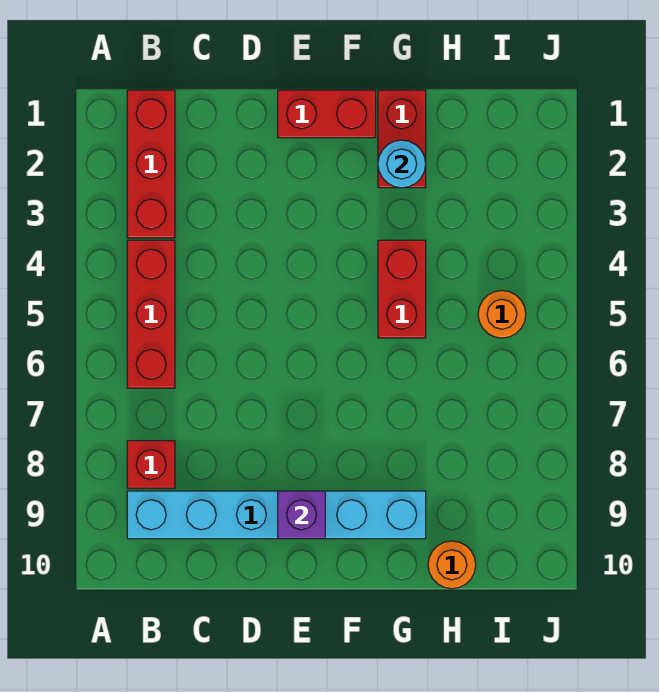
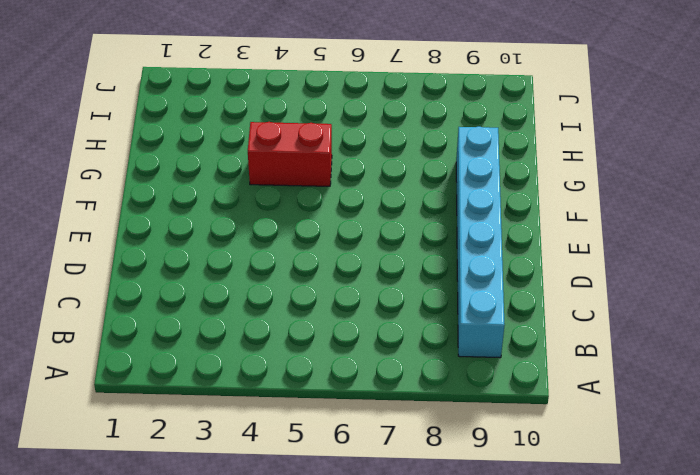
none -> red brick B1:B3 level 1
none -> red brick B4:B6 level 1

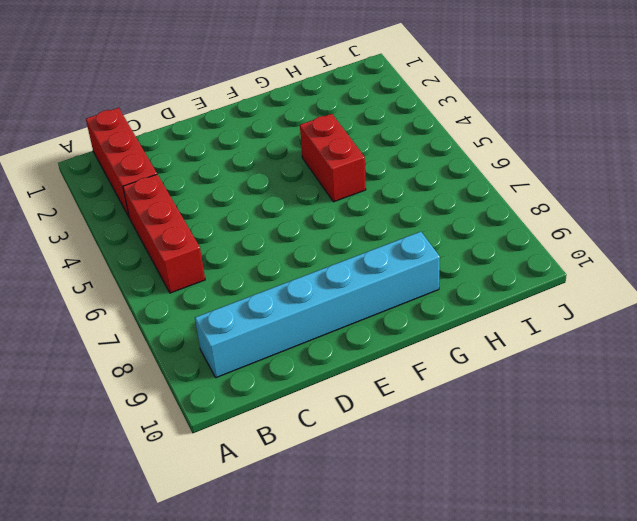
none -> red brick B8 level 1
none -> red brick E1:F1 level 1

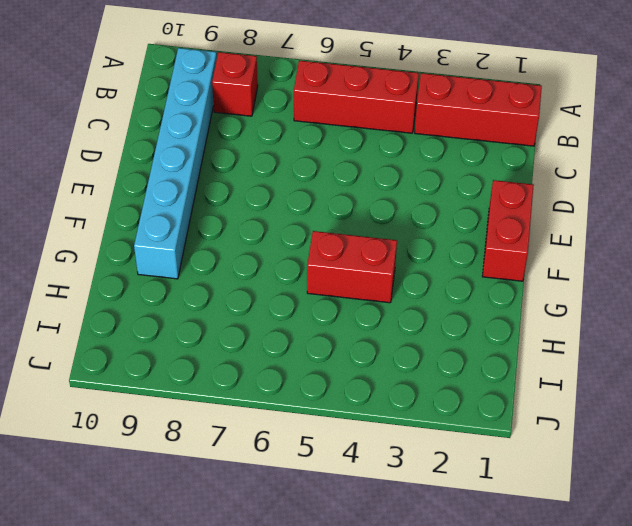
none -> red brick G1:G2 level 1
none -> orange round brick H10 level 1

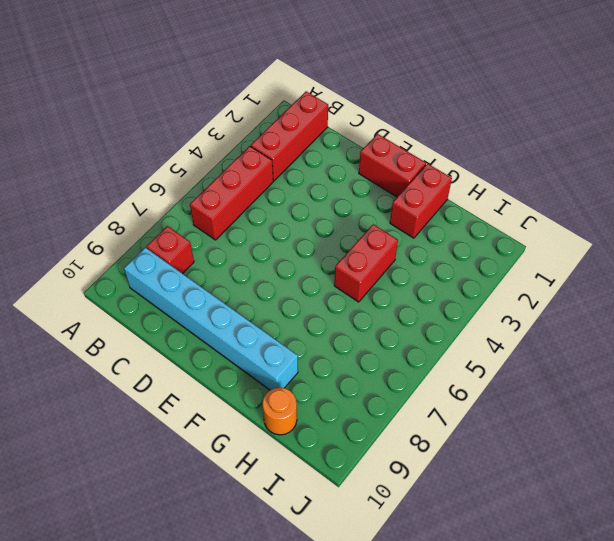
none -> orange round brick I5 level 1
none -> purple brick E9 level 2

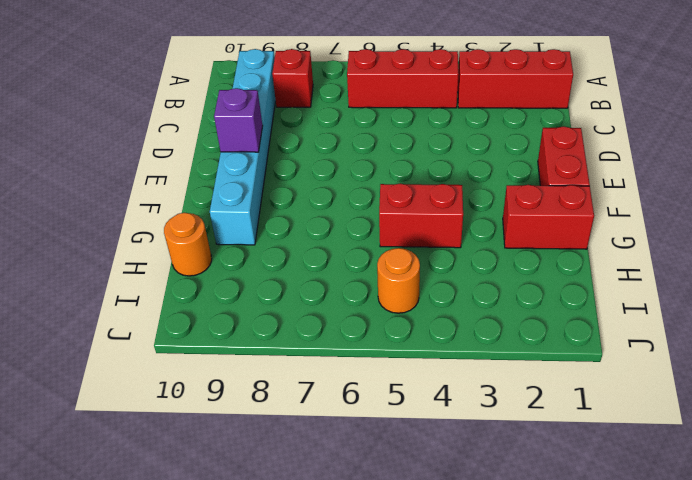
none -> cyan round brick G2 level 2

